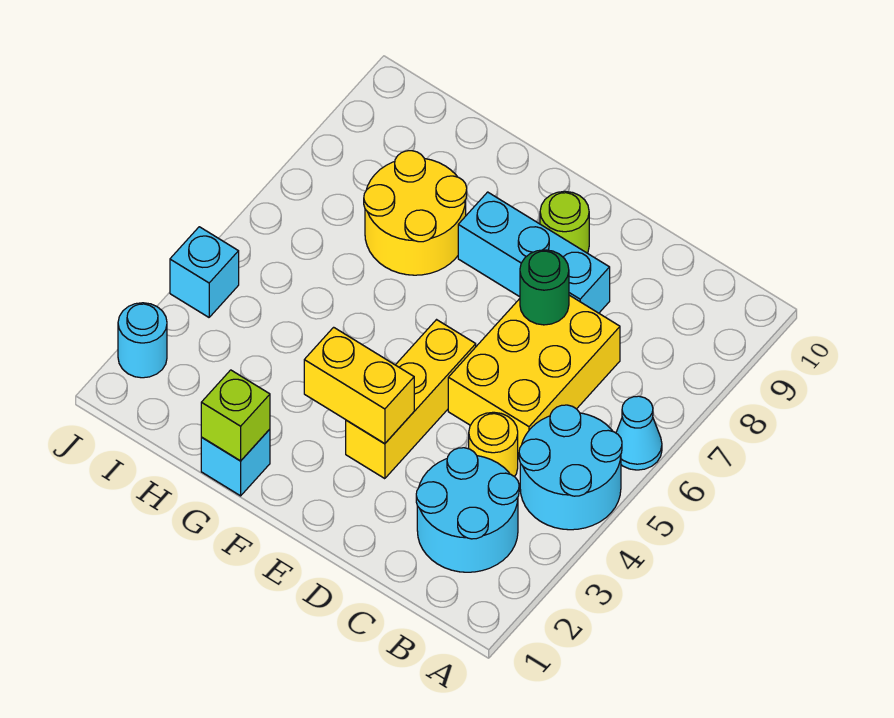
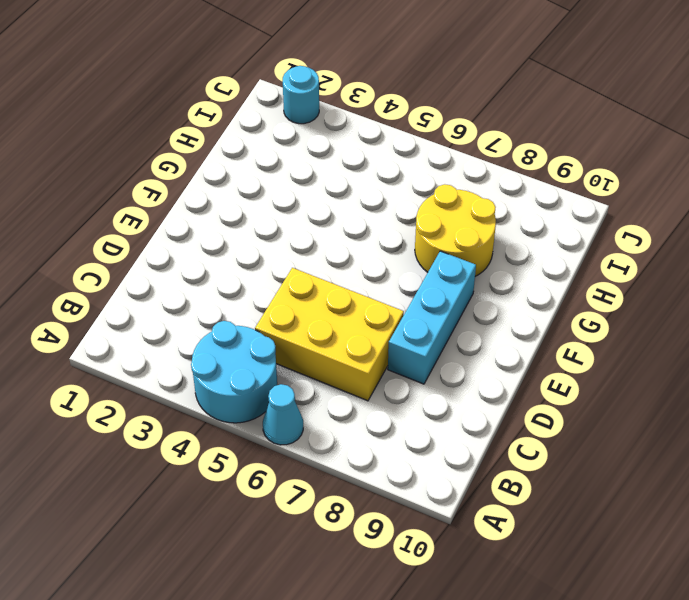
none -> cyan round brick B2:C3 level 1
none -> yellow round brick C4 level 1
none -> yellow brick E3:E5 level 1

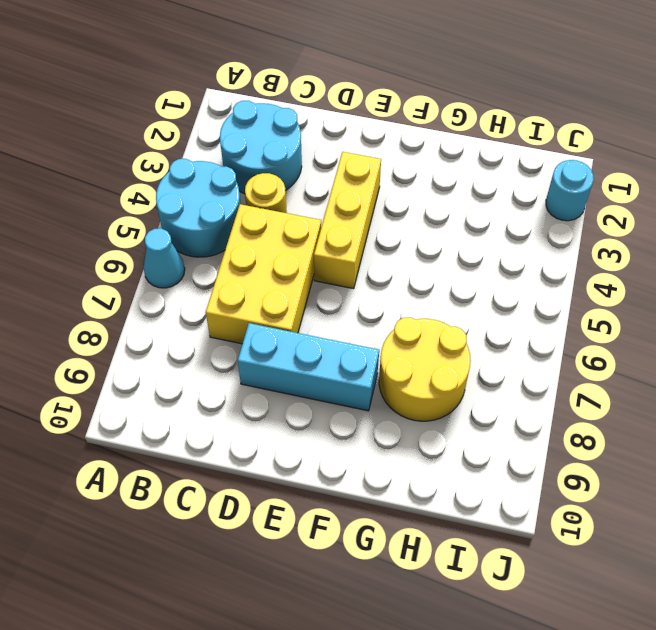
none -> lime round brick E9 level 1
none -> cyan brick G1 level 1
none -> cyan brick J4 level 1

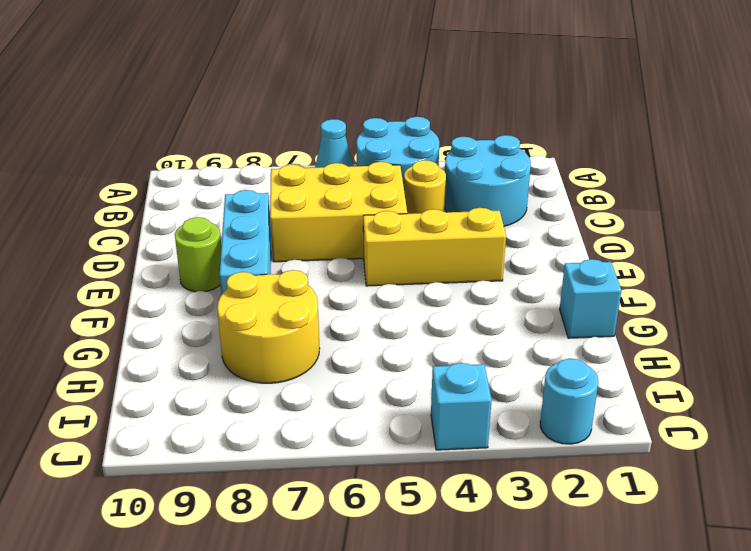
none -> green round brick D7 level 2
none -> yellow brick E3:F3 level 2
none -> lime brick G1 level 2

